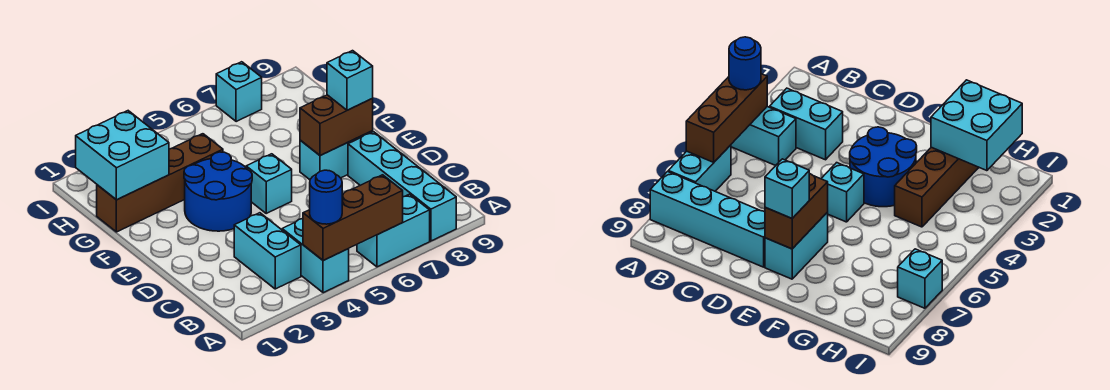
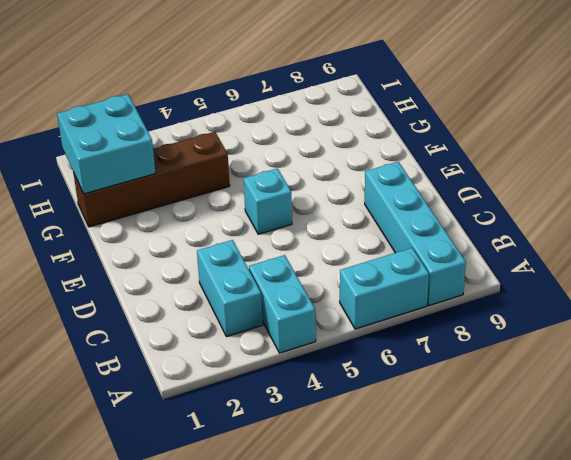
none -> blue round brick E3:F4 level 1
none -> cyan brick E7:E8 level 1
none -> cyan brick I7 level 1

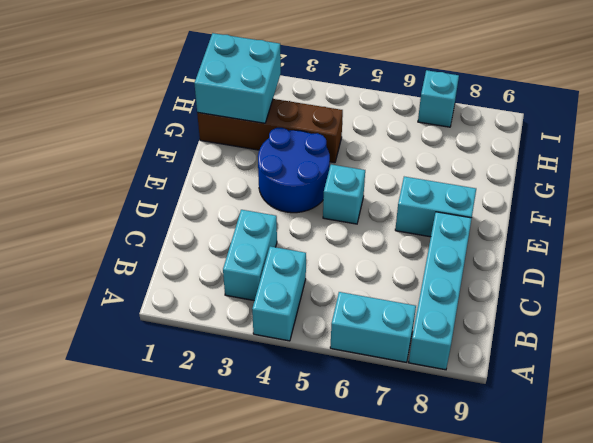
none -> brown brick A4:A6 level 2
none -> brown brick E7:E8 level 2
none -> blue round brick A4 level 3

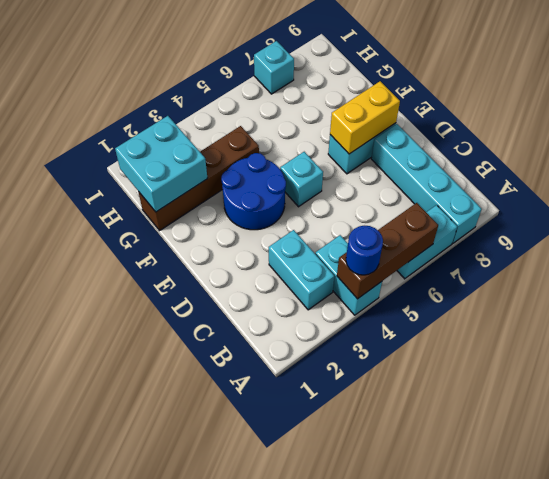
yellow brick E7:E8 level 2 -> brown brick E7:E8 level 2
none -> cyan brick E8 level 3

